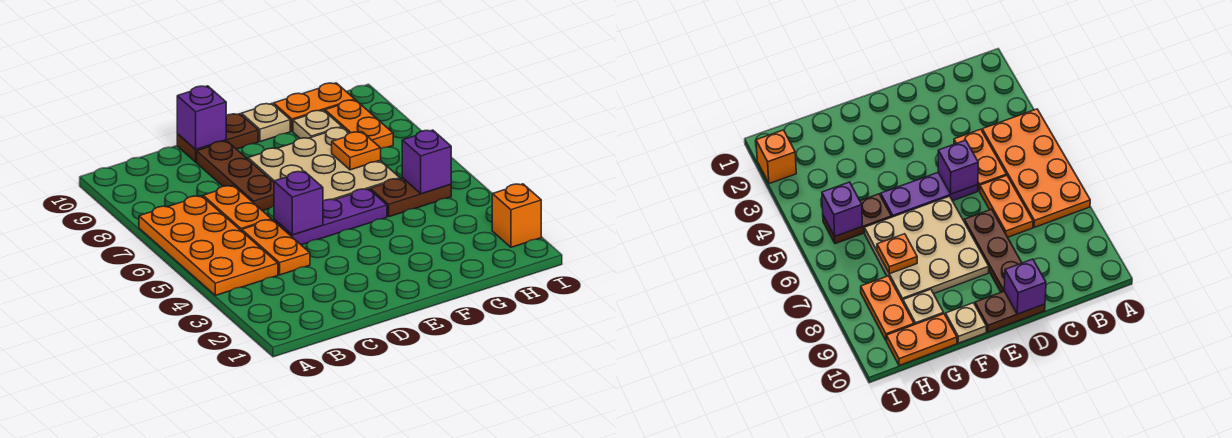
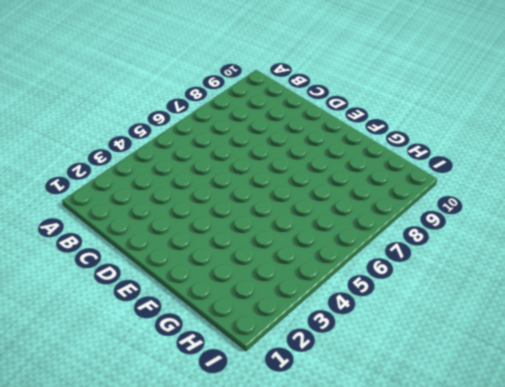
none -> orange plate A4:B7 level 1
none -> orange plate C4:C5 level 1
none -> orange plate C6:C7 level 1

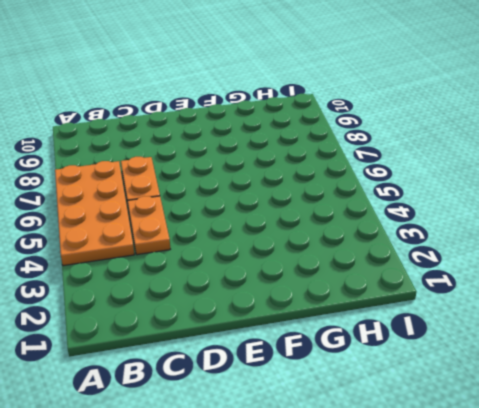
none -> purple plate D5:F5 level 1
none -> brown plate D7:D9 level 1
none -> brown plate D10:E10 level 1

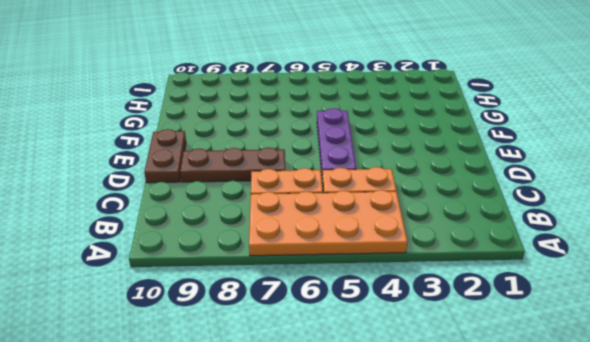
none -> tan plate E6:G8 level 1
none -> tan plate F10 level 1
none -> brown plate G5:H5 level 1

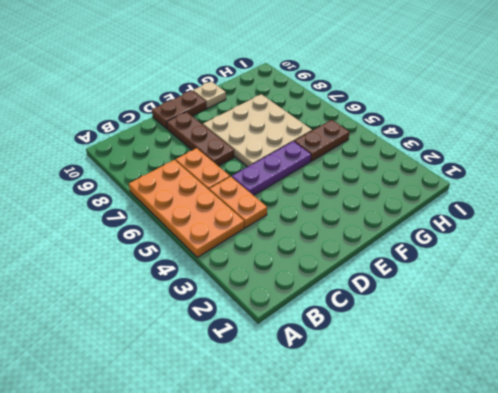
none -> tan plate G9 level 1
none -> orange plate G10:H10 level 1
none -> orange plate H8:H9 level 1

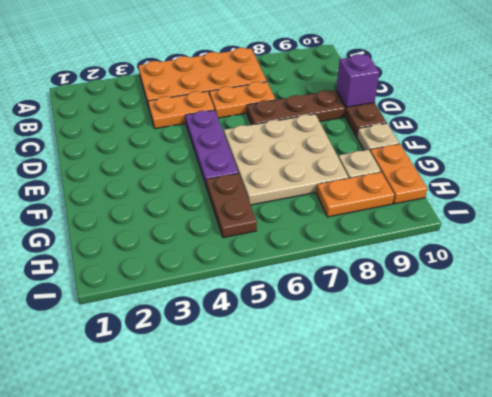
none -> orange brick I2 level 1
none -> purple brick D5 level 2
none -> orange plate G7 level 2

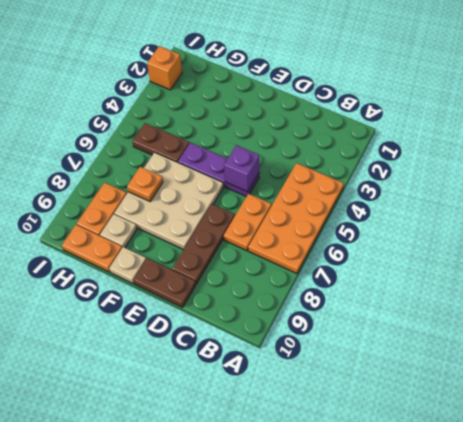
none -> orange plate C4:C5 level 1
none -> purple brick D10 level 2
none -> purple brick H5 level 2

